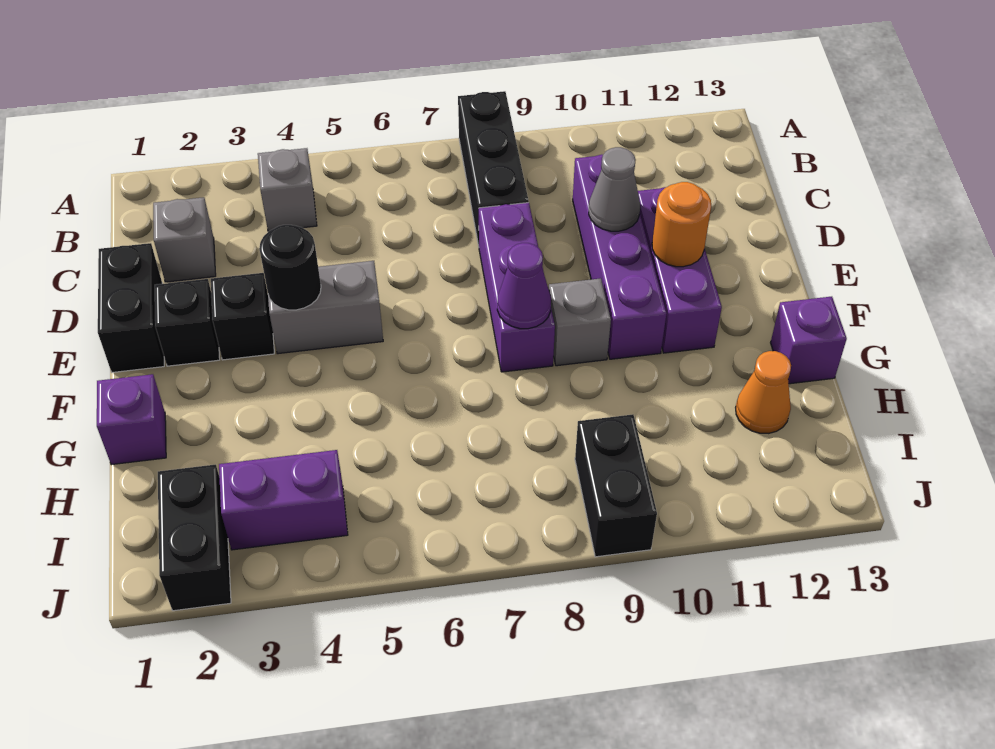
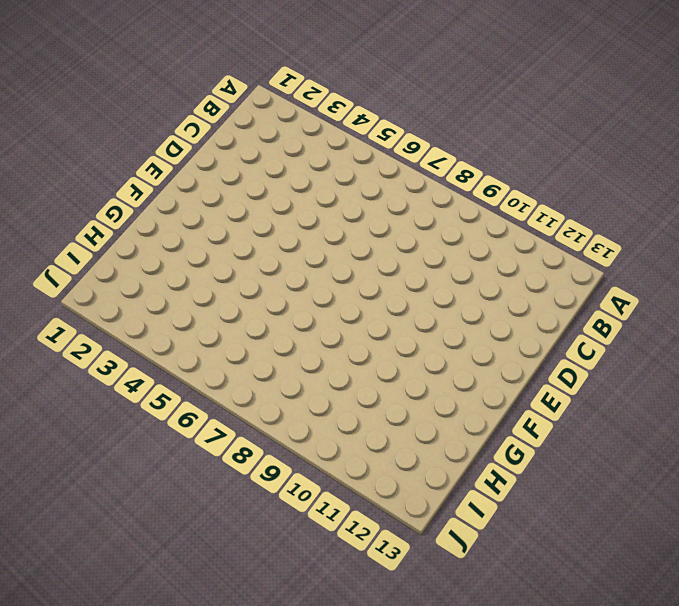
none -> black brick A8:C8 level 1
none -> grey brick B4 level 1
none -> grey brick C2 level 1

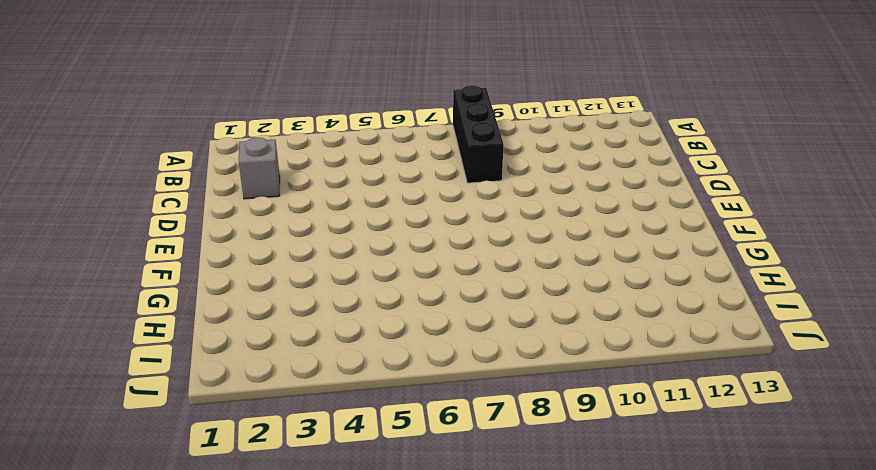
none -> grey brick B4 level 1
none -> purple brick C10:F10 level 1
none -> black brick D1:E1 level 1

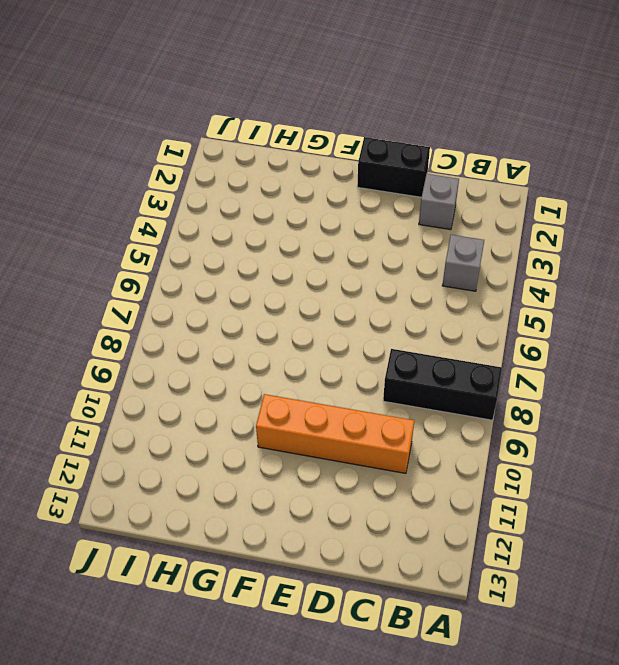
orange brick C10:F10 level 1 -> purple brick C10:F10 level 1
none -> purple brick D8:F8 level 1
none -> purple brick D11:F11 level 1
none -> black brick E2 level 1

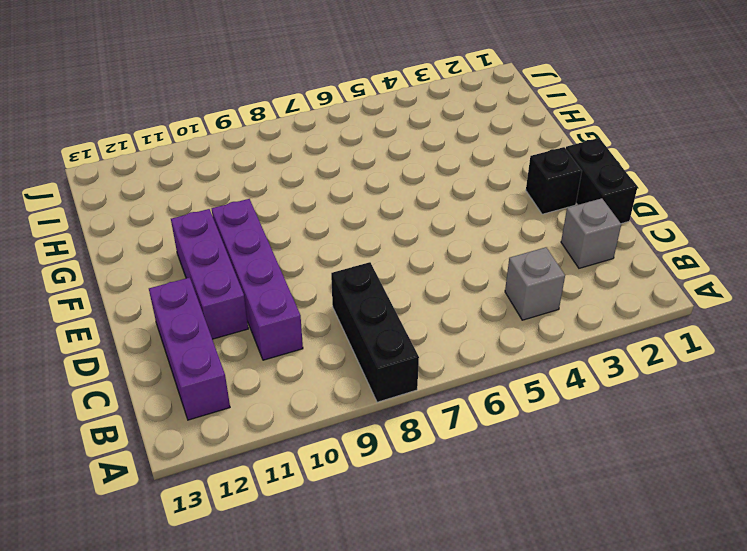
purple brick B12:D12 level 1 -> purple brick D8:F8 level 1
none -> black brick E3 level 1
none -> grey brick E4:E5 level 1
none -> grey brick F9 level 1

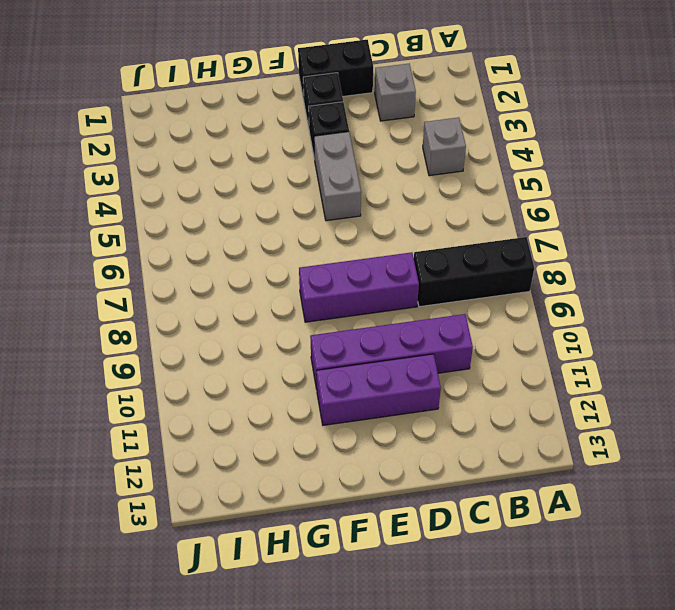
none -> grey brick F9 level 1
none -> purple brick G1 level 1
none -> purple brick G13 level 1

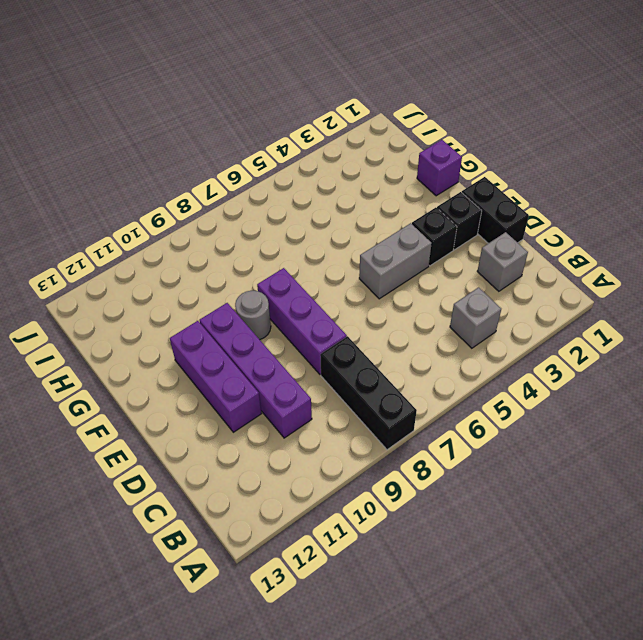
grey round brick F9 level 1 -> grey brick F9 level 1
none -> purple brick G13 level 1
none -> orange cone H12 level 1
none -> black brick I2:J2 level 1

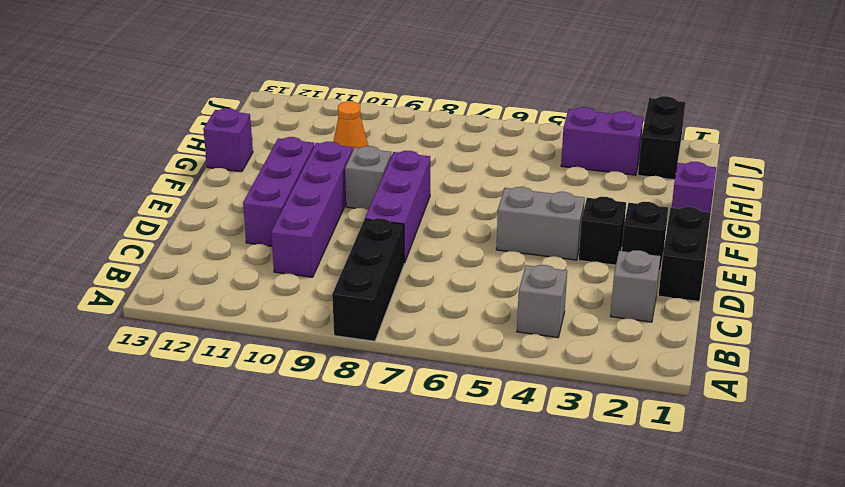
orange cone H10 level 1 -> orange cone H12 level 1
none -> black brick I9:J9 level 1
none -> grey cone D10 level 2
none -> black round brick E4 level 2

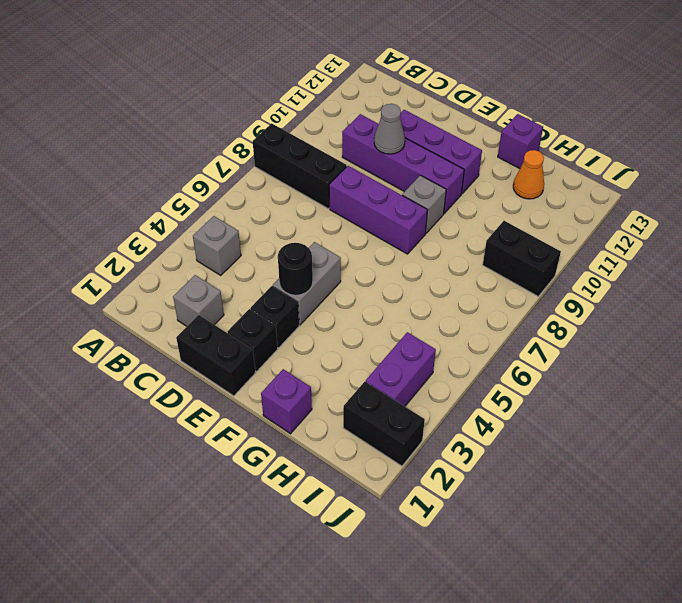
none -> orange round brick E11 level 2
none -> purple cone F8 level 2

